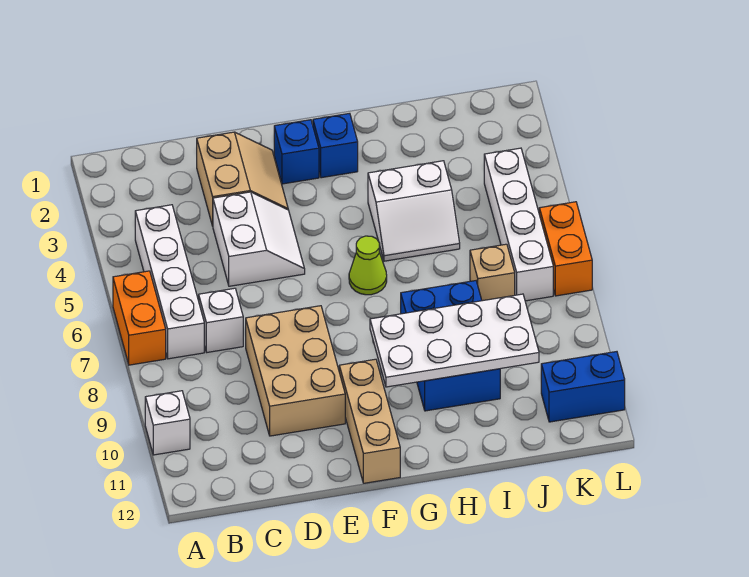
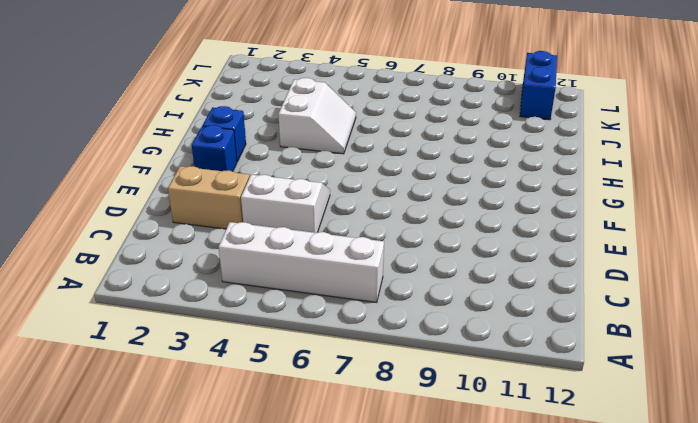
none -> orange brick A6:A7 level 1
none -> white brick A10 level 1
none -> white brick C7 level 1

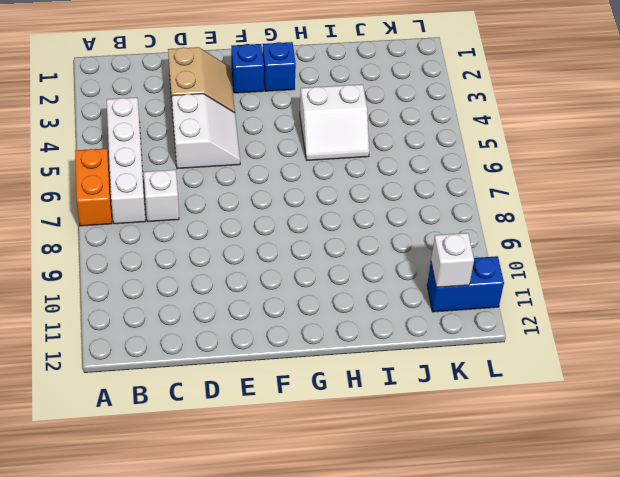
white brick K11 level 2 -> white brick A10 level 1
none -> tan brick D8:E10 level 1
none -> tan brick F10:F12 level 1
none -> lime cone G6 level 1

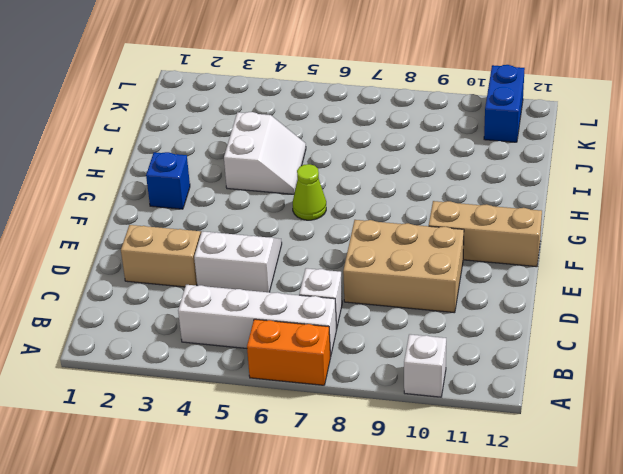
none -> blue brick F2 level 1
none -> blue brick H8:I10 level 1
none -> tan brick J7 level 1

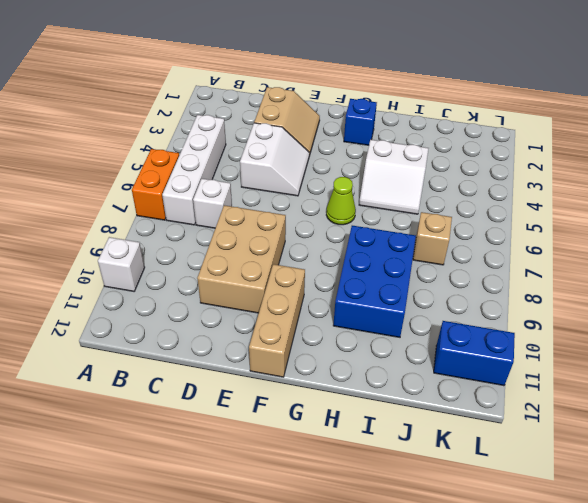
none -> blue brick F2 level 1
none -> white brick K4:K7 level 1
none -> orange brick L6:L7 level 1

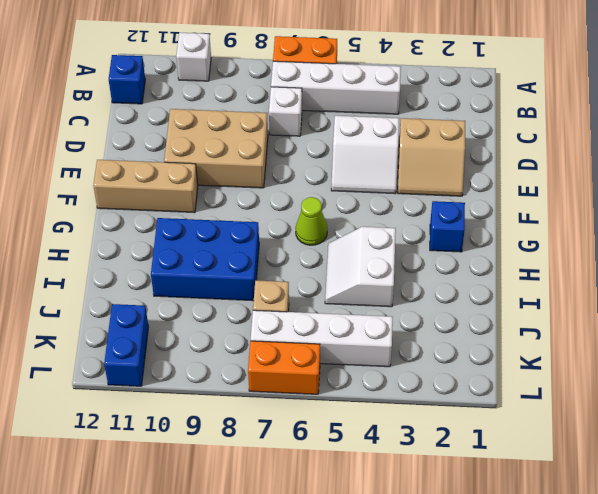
blue brick B12 level 1 -> blue brick F2 level 1
none -> white plate G9:J10 level 2

